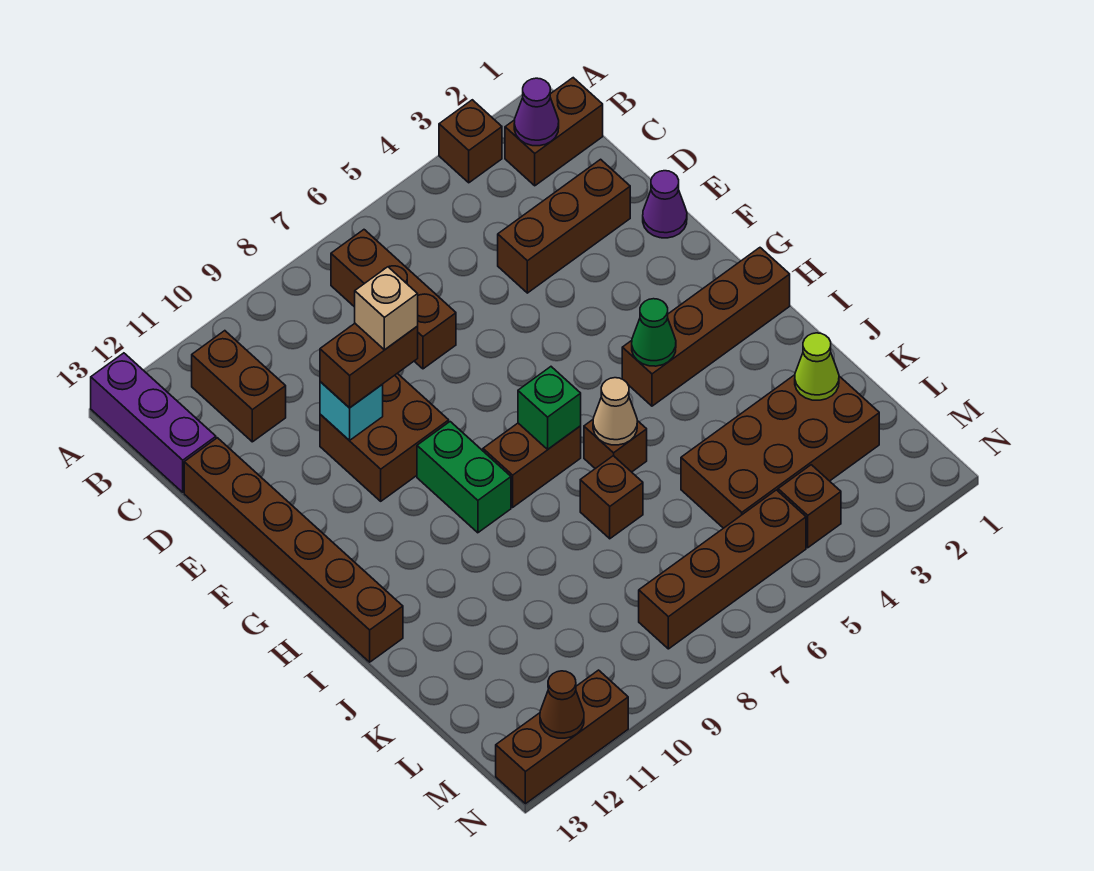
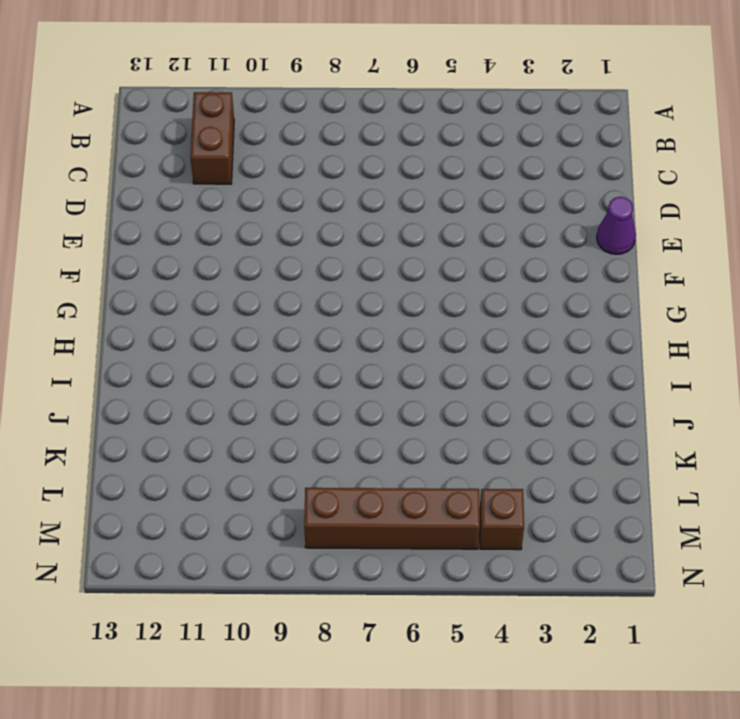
none -> brown brick A3 level 1
none -> purple brick A13:C13 level 1
none -> brown brick B1:B2 level 1

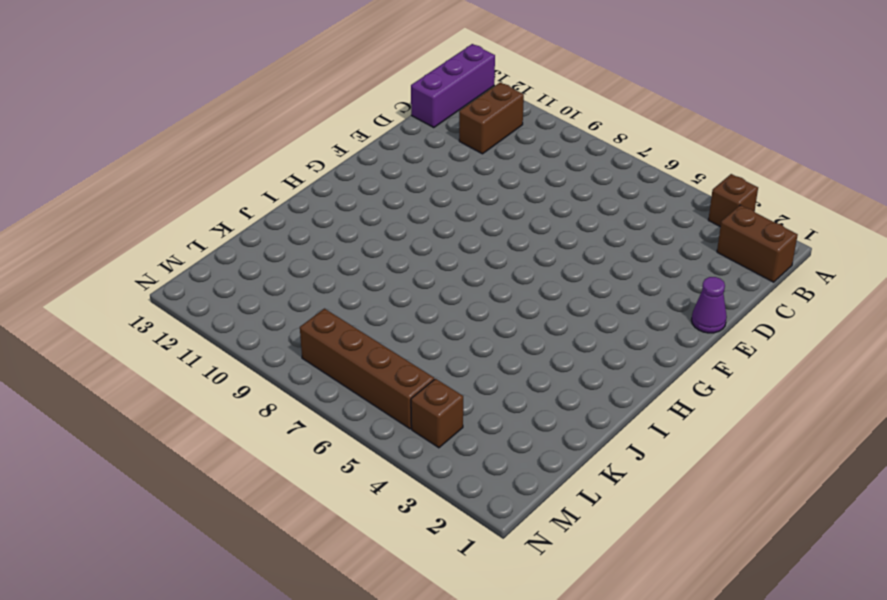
none -> brown brick B7:D7 level 1
none -> brown brick D2:D4 level 1
none -> brown brick D13:I13 level 1

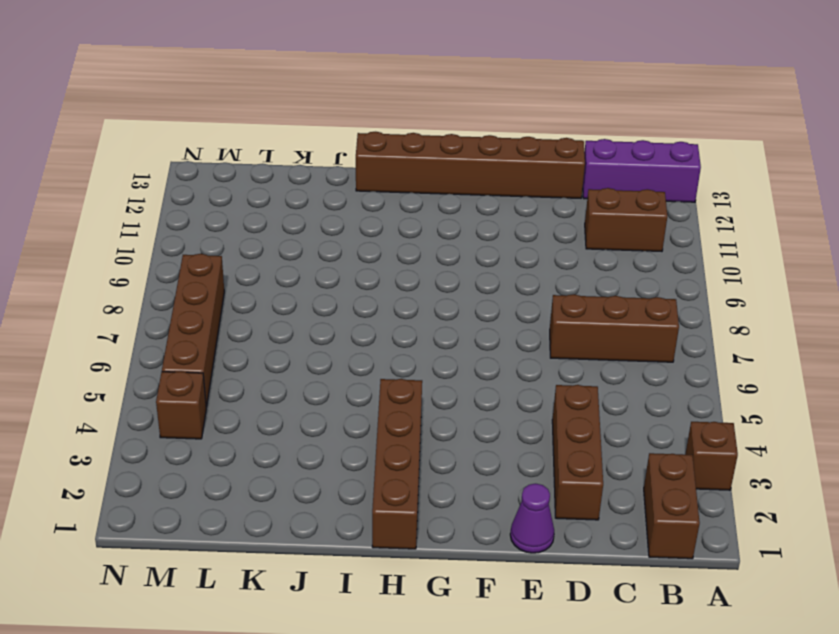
none -> brown brick E9:F10 level 1
none -> green brick G9:H9 level 1
none -> brown brick H7:H8 level 1

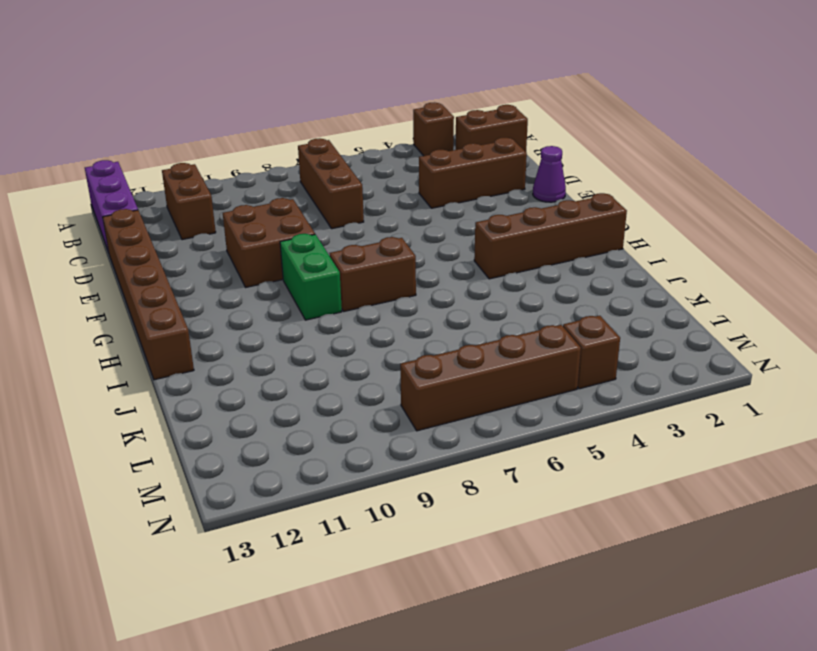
none -> brown brick I6 level 1
none -> brown brick J7 level 1
none -> brown brick K2:L5 level 1

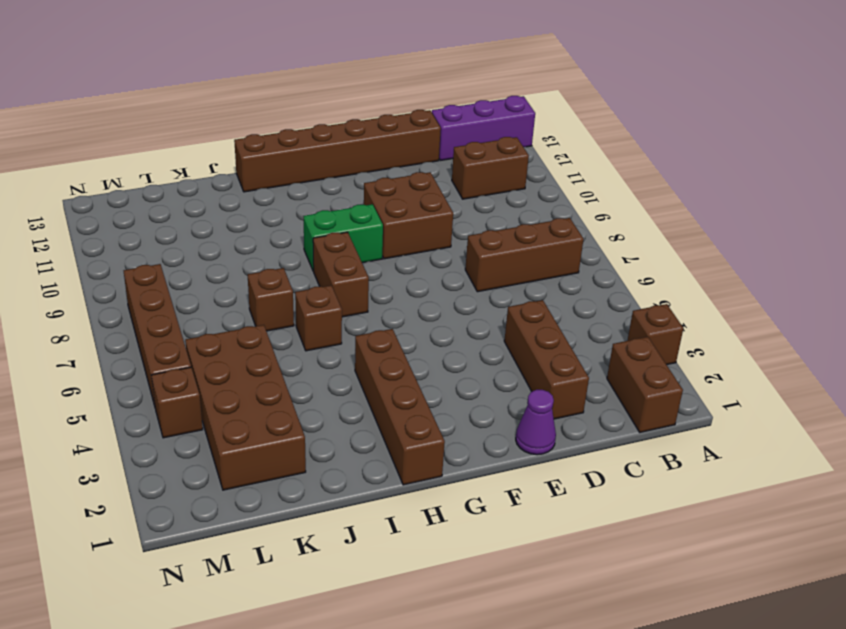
none -> brown brick N11:N13 level 1
none -> purple cone B2 level 2
none -> cyan brick E10 level 2

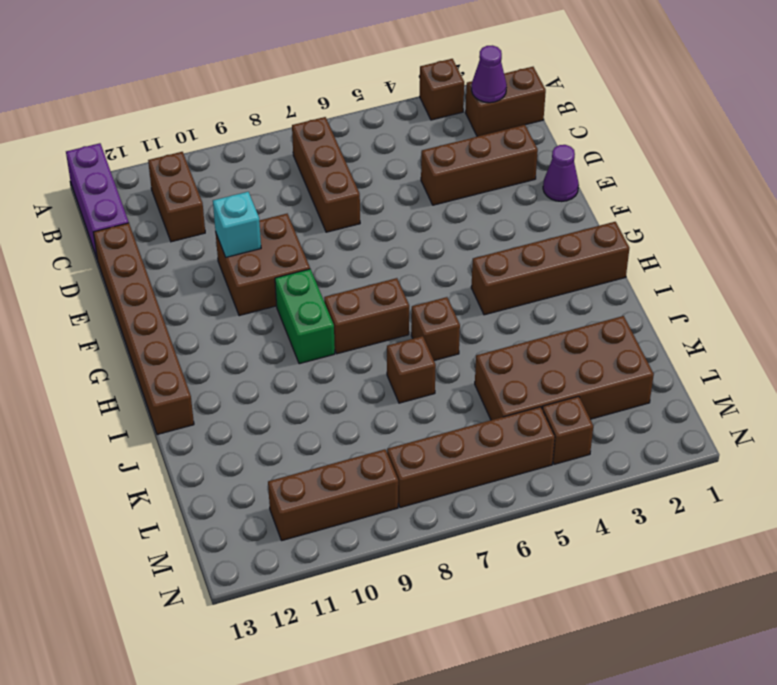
brown brick M9:M11 level 1 -> brown brick N11:N13 level 1
none -> green cone H4 level 2
none -> green brick H7 level 2
none -> tan cone I6 level 2

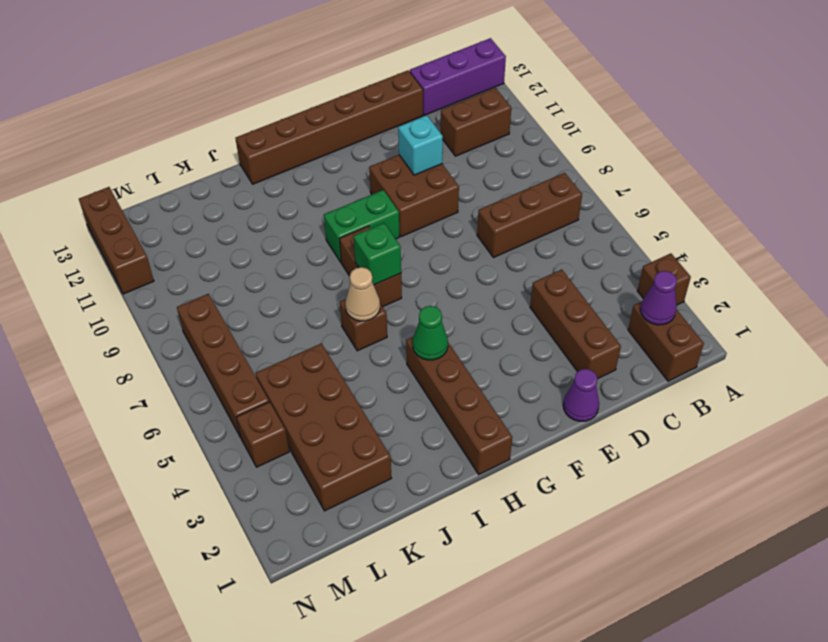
none -> brown brick J7 level 1
none -> lime cone K2 level 2
none -> brown cone N12 level 2

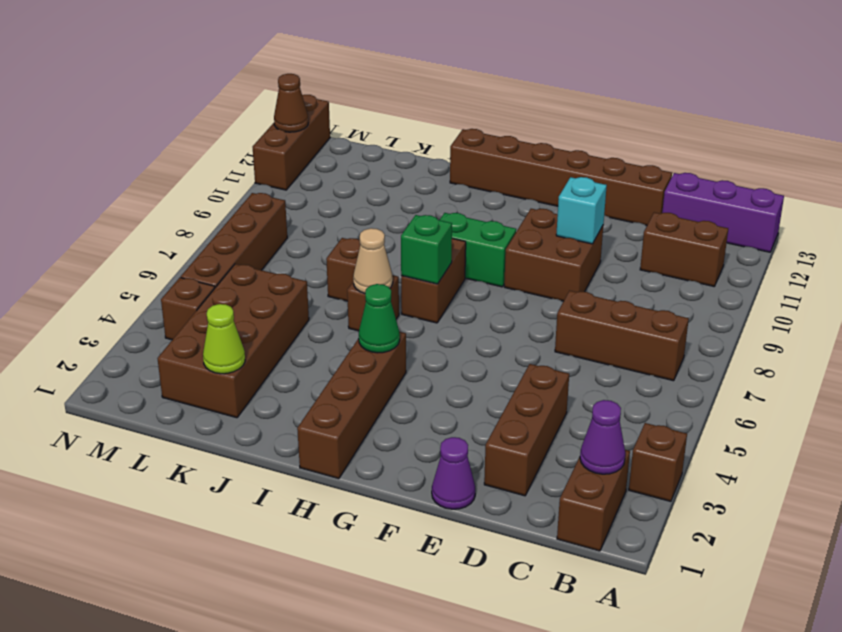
none -> brown brick E9:E10 level 3
none -> tan brick E9 level 4

